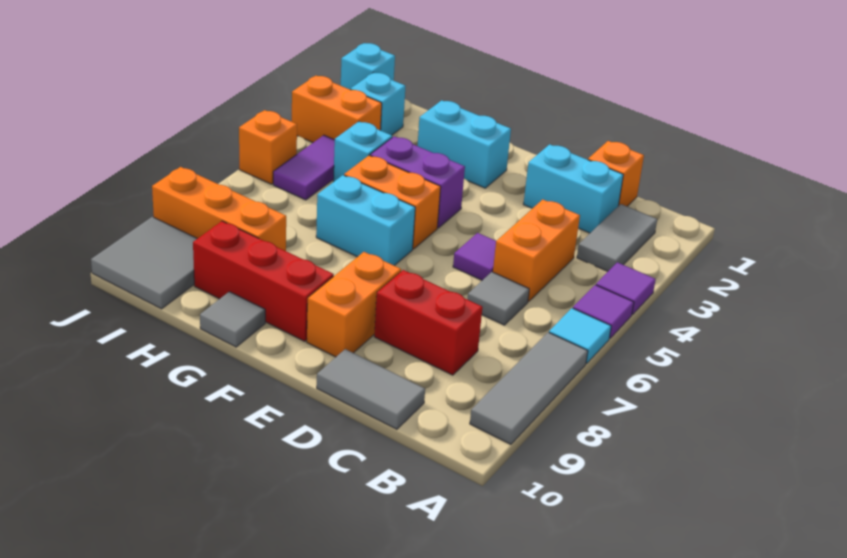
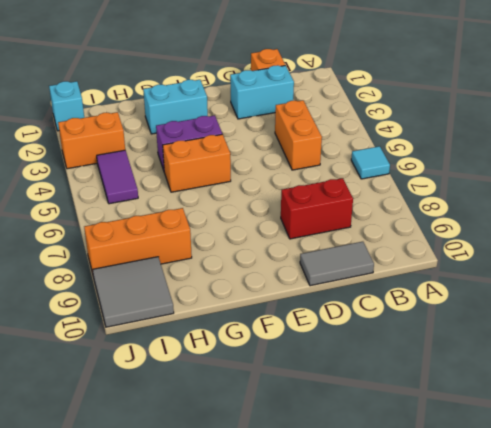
none -> purple tile A4 level 1
none -> purple tile A5 level 1
none -> grey tile A7:A9 level 1

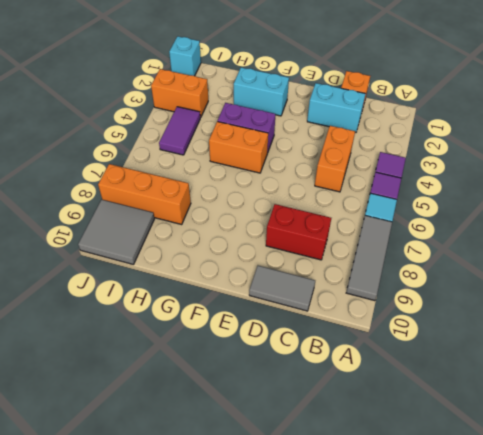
none -> grey tile B2:B3 level 1
none -> grey tile C6 level 1
none -> purple tile D5 level 1

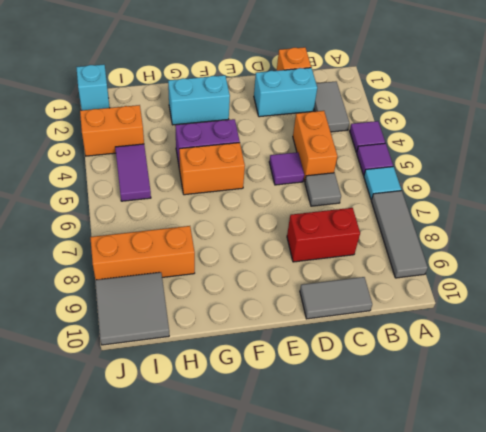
none -> orange brick E8:E9 level 1
none -> cyan brick F6:G6 level 1
none -> red brick F9:H9 level 1

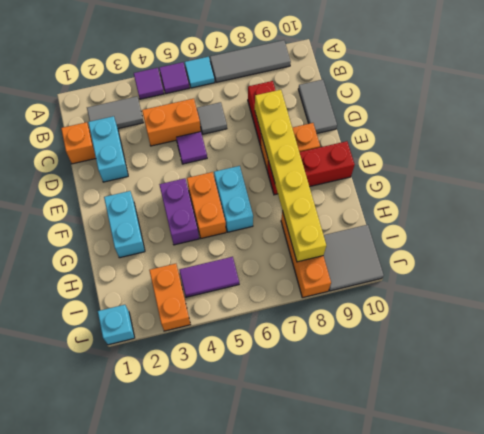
yellow brick D8:I8 level 2 -> none
red brick F8:F10 level 1 -> red brick F9:H9 level 1
none -> grey tile G10 level 1
none -> cyan brick H4 level 1
none -> cyan brick I2 level 1

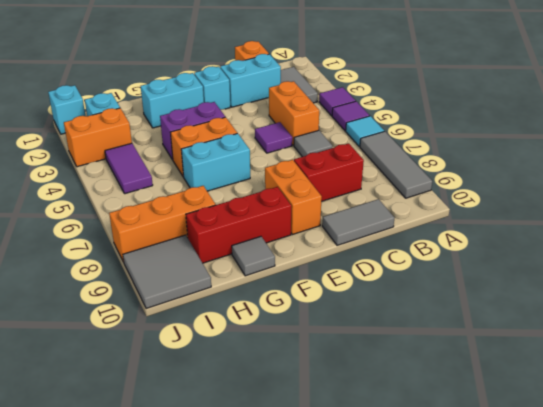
cyan brick E2 level 1 -> cyan brick H4 level 1
none -> orange brick J5 level 1

